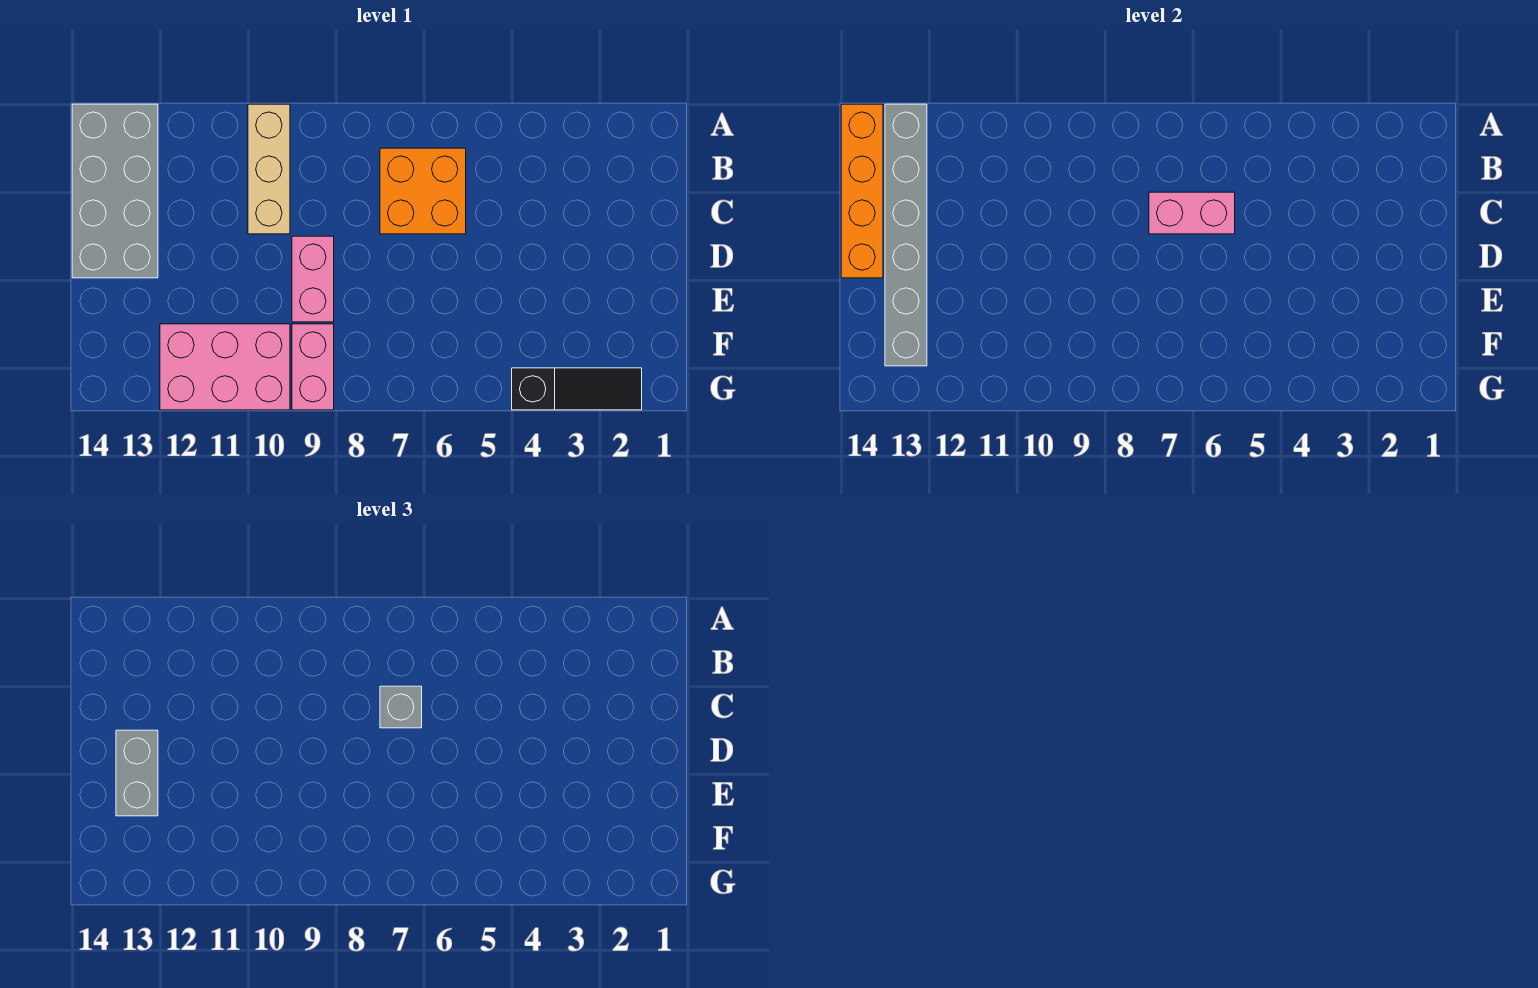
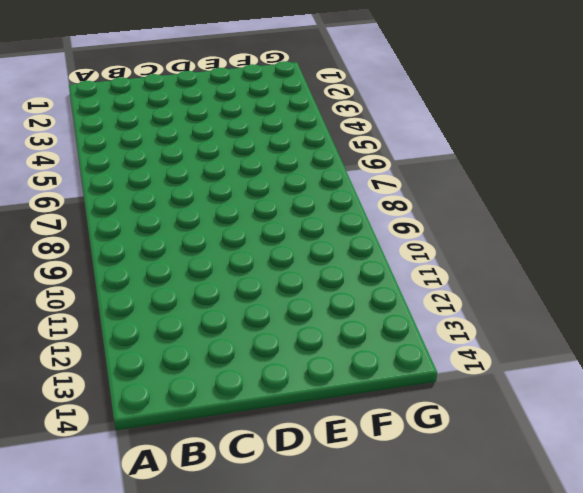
none -> tan brick A10:C10 level 1
none -> grey brick A13:D14 level 1
none -> orange brick B6:C7 level 1

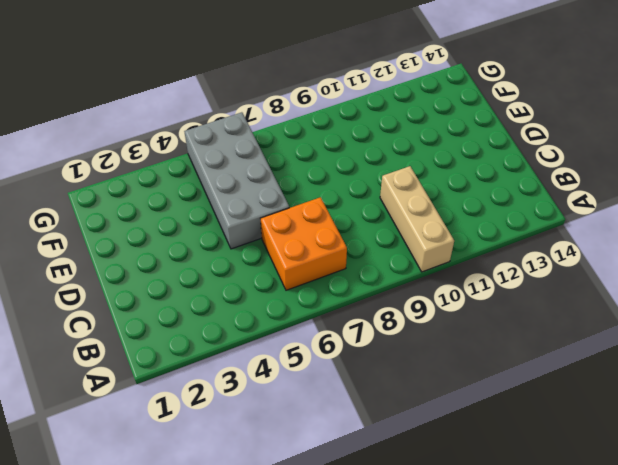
grey brick D5:G6 level 1 -> grey brick A13:D14 level 1
none -> pink brick D9:E9 level 1
none -> pink brick F9:G9 level 1
none -> pink brick F10:G12 level 1

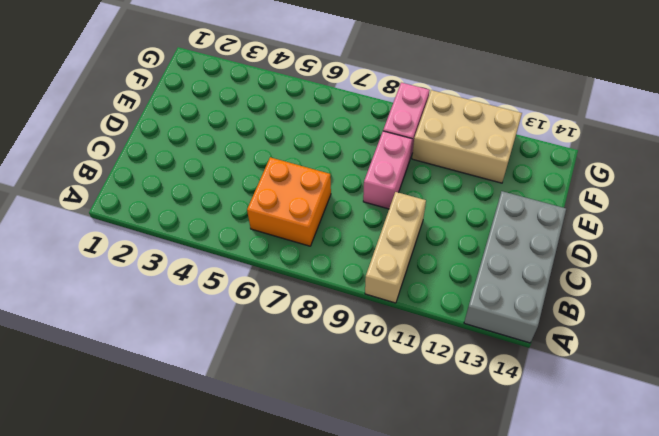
tan brick F10:G12 level 1 -> pink brick F10:G12 level 1
none -> black slope G2:G4 level 1 top 4
none -> grey brick A13:F13 level 2
none -> orange brick A14:D14 level 2

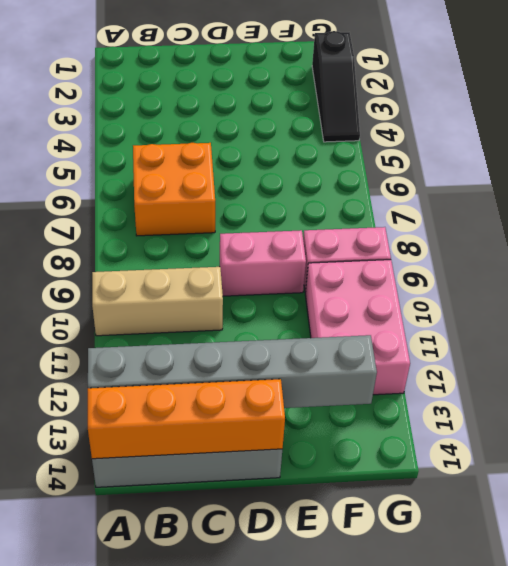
black slope G2:G4 level 1 top 2 -> black slope G2:G4 level 1 top 4
none -> pink brick C6:C7 level 2
none -> grey brick C7 level 3
none -> grey brick D13:E13 level 3

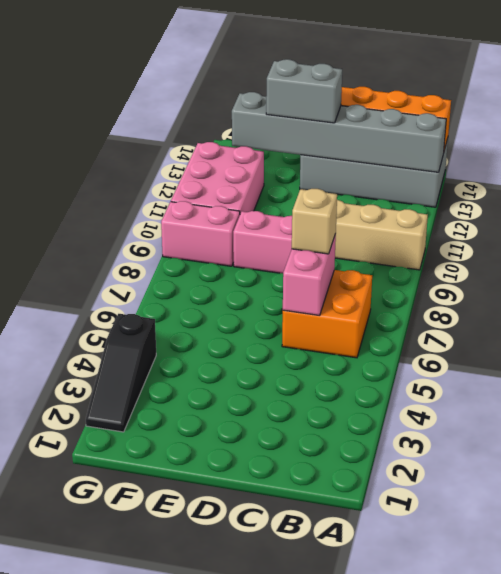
tan brick C7 level 3 -> grey brick C7 level 3

